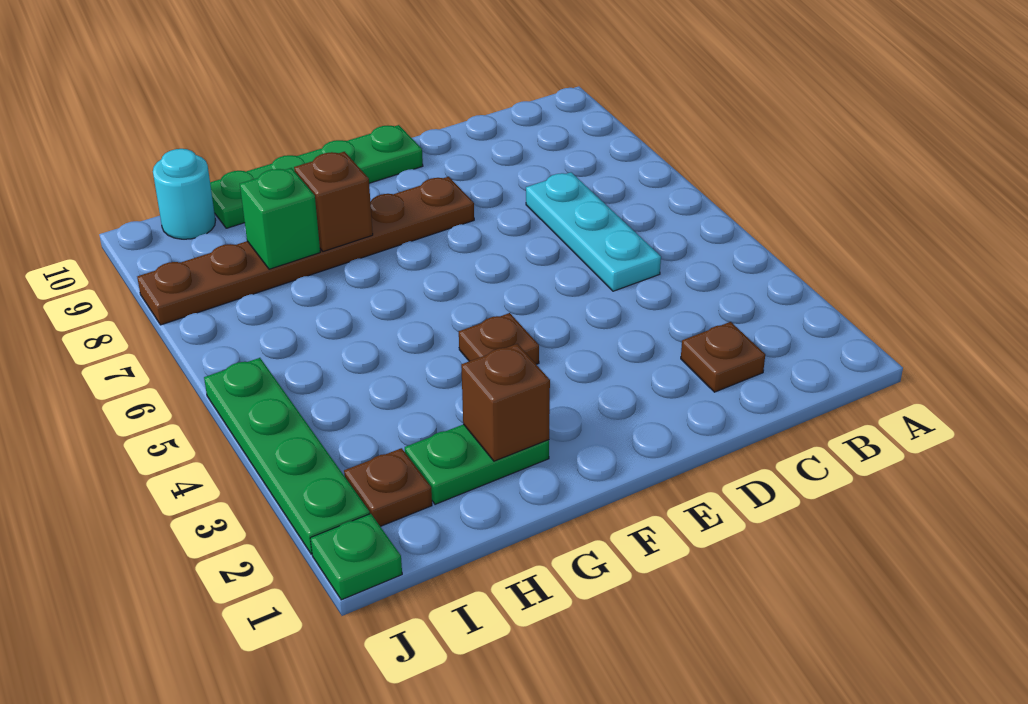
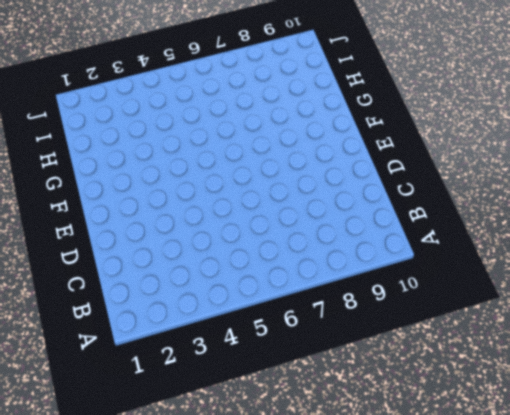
none -> brown plate C2 level 1
none -> cyan plate C5:C7 level 1
none -> brown plate E8:J8 level 1

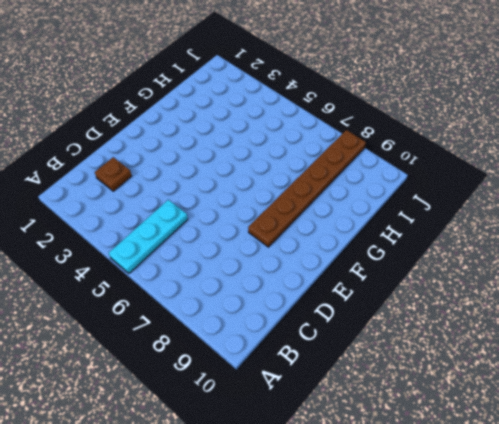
cyan plate A5:C5 level 1 -> cyan plate C5:C7 level 1
none -> green plate E10:H10 level 1
none -> brown plate F4 level 1
none -> green plate G2:H2 level 1

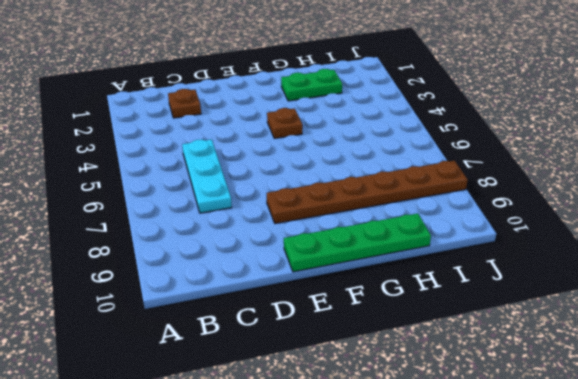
none -> brown plate I2 level 1
none -> cyan round brick I10 level 1
none -> green plate J1 level 1

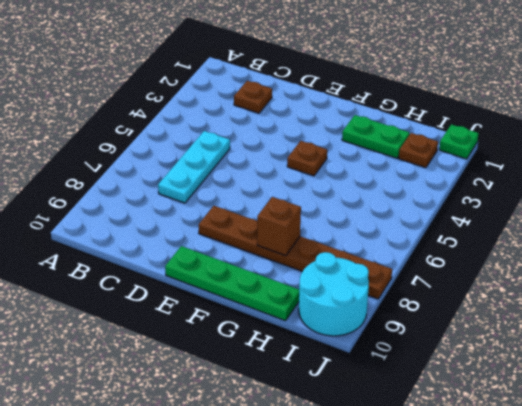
cyan round brick I9:J10 level 1 -> cyan round brick I10 level 1
none -> green plate J2:J5 level 1
none -> brown brick G2 level 2
none -> green brick H8 level 2

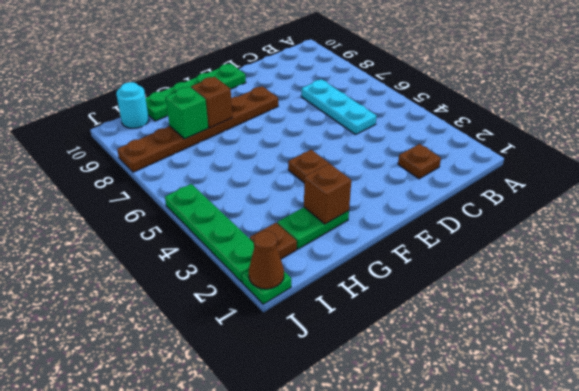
brown cone J1 level 2 -> none

